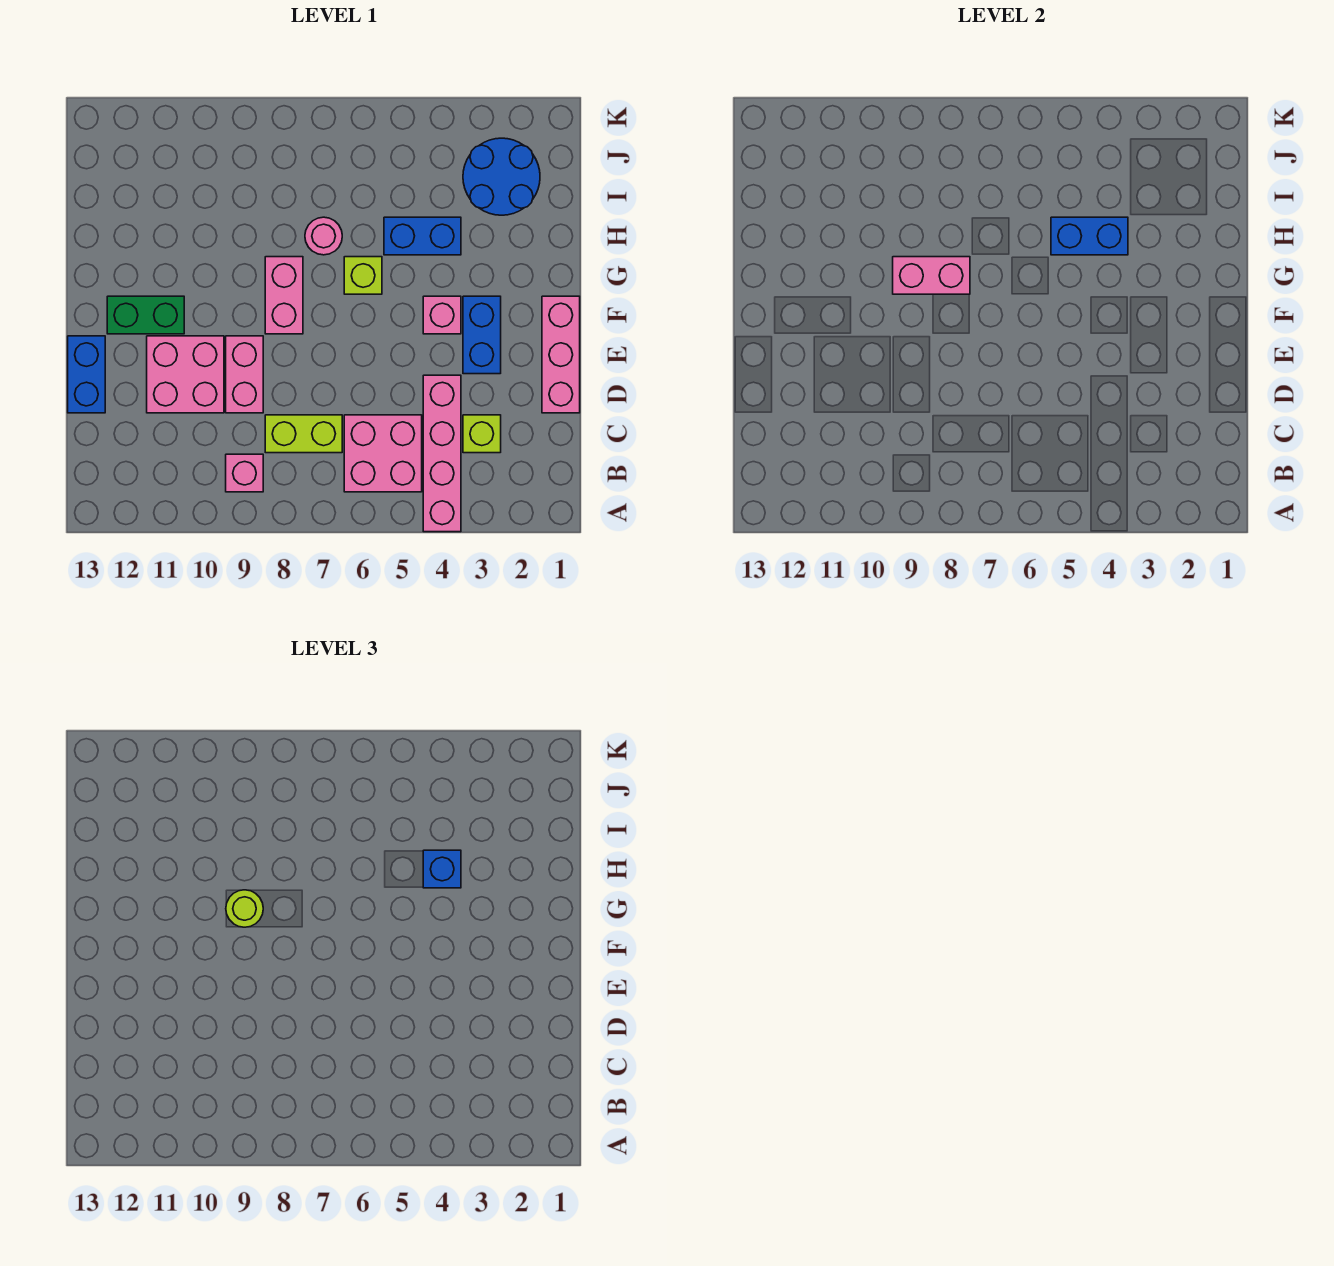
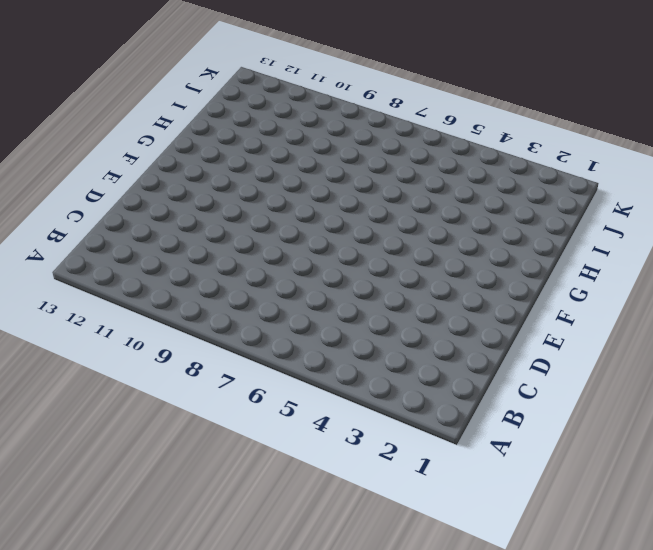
none -> pink brick A4:D4 level 1
none -> pink brick B5:C6 level 1
none -> pink brick B9 level 1

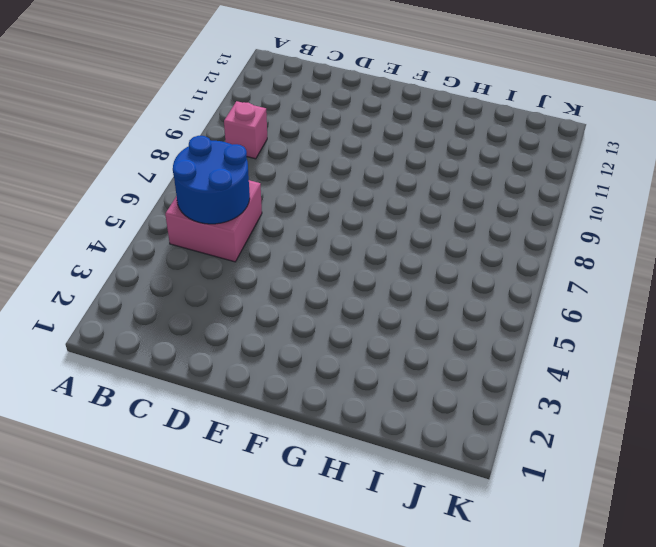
blue round brick B5:C6 level 2 -> blue round brick I2:J3 level 1
none -> pink brick A4:D4 level 1
none -> lime brick C3 level 1
none -> lime brick C7:C8 level 1

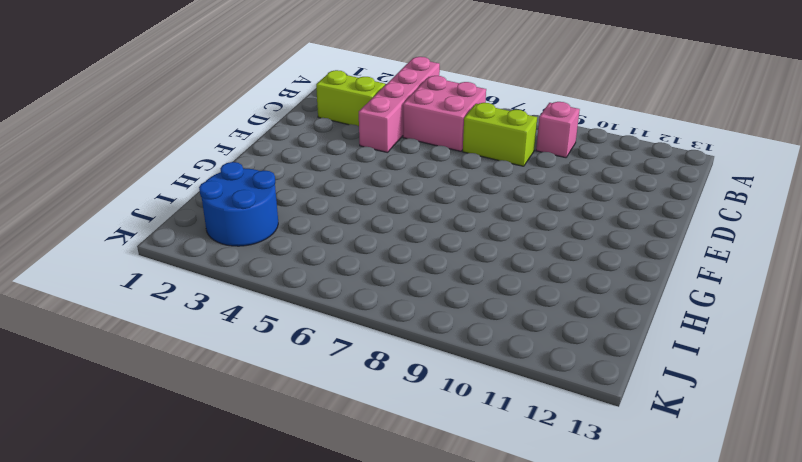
lime brick C2:C3 level 1 -> lime brick C3 level 1
none -> pink brick D1:F1 level 1
none -> pink brick D9:E9 level 1
none -> pink brick D10:E11 level 1

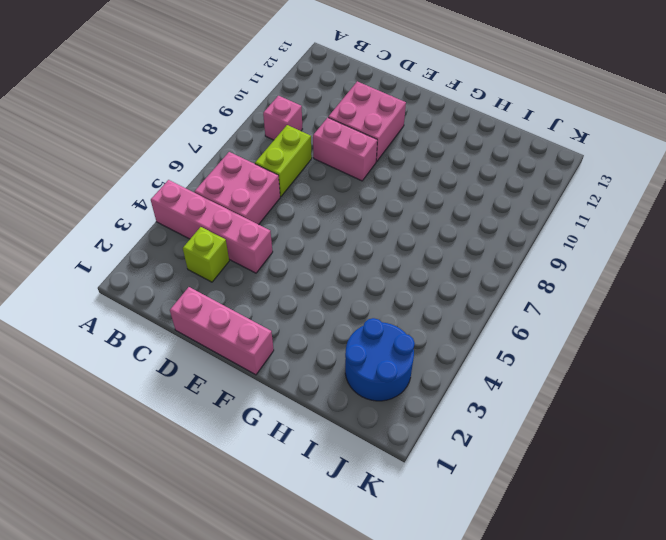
none -> blue brick D13:E13 level 1
none -> blue brick E3:F3 level 1
none -> pink brick F4 level 1

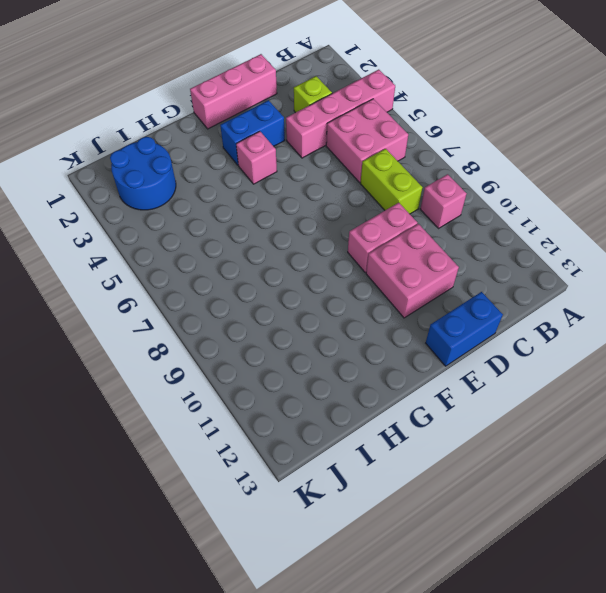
none -> pink brick F8:G8 level 1
none -> green brick F11:F12 level 1
none -> lime brick G6 level 1

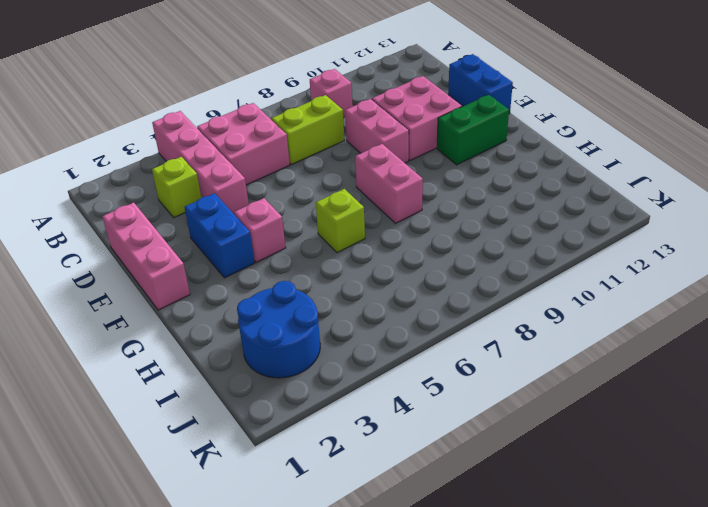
none -> blue brick H4:H5 level 1
none -> pink round brick H7 level 1
none -> pink brick G8:G9 level 2

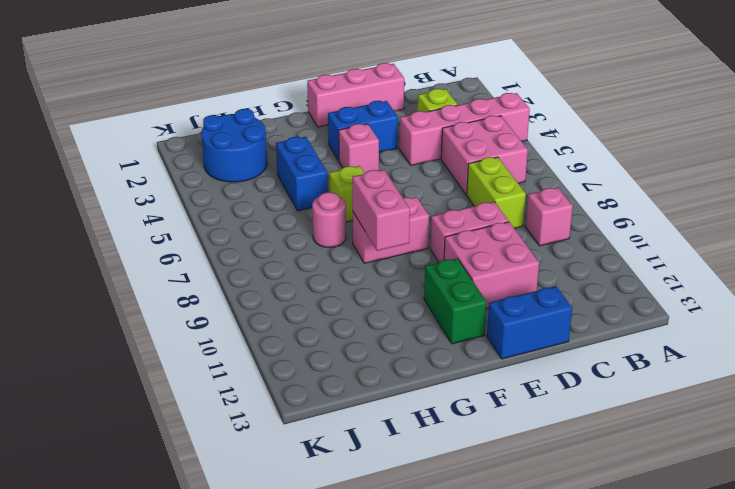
none -> blue brick H4:H5 level 2
none -> lime round brick G9 level 3
none -> blue brick H4 level 3

